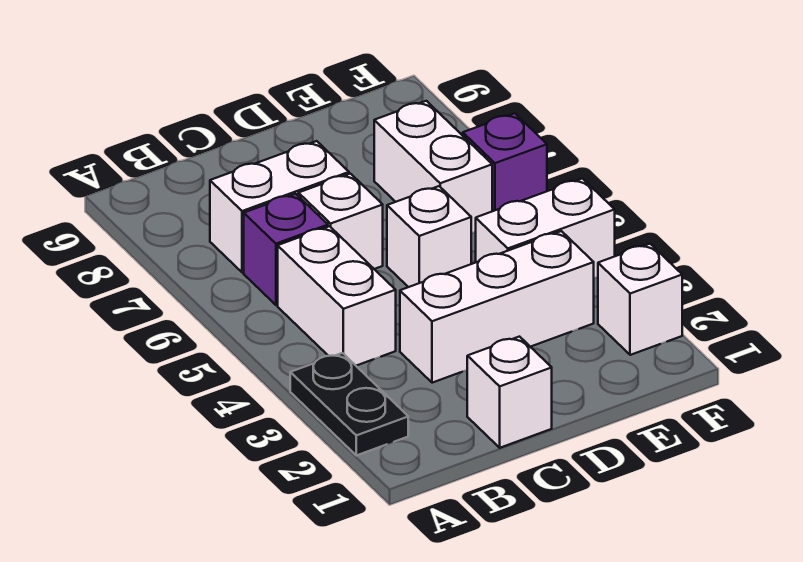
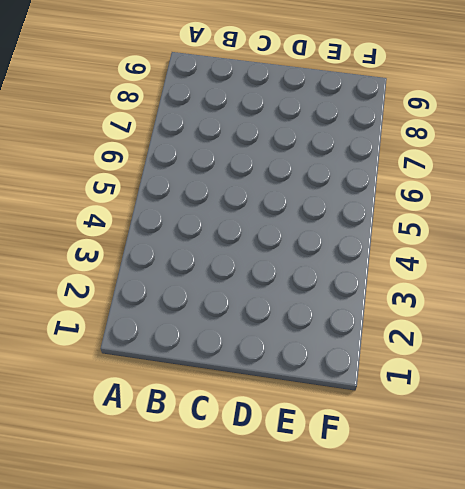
none -> black plate A2:A3 level 1
none -> white brick B4:B5 level 1
none -> purple brick B6 level 1

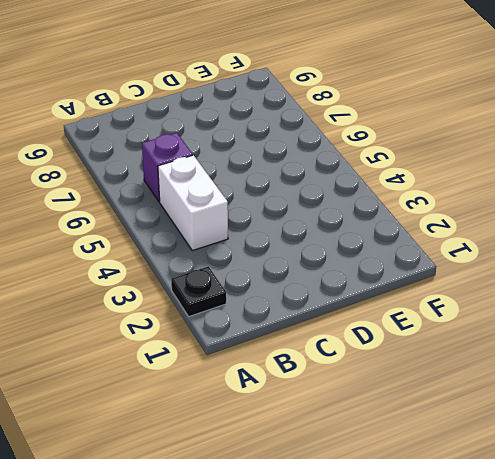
black plate A2 level 1 -> black plate A2:A3 level 1
none -> white brick B7:C7 level 1
none -> white brick C1 level 1
none -> white brick C3:E3 level 1

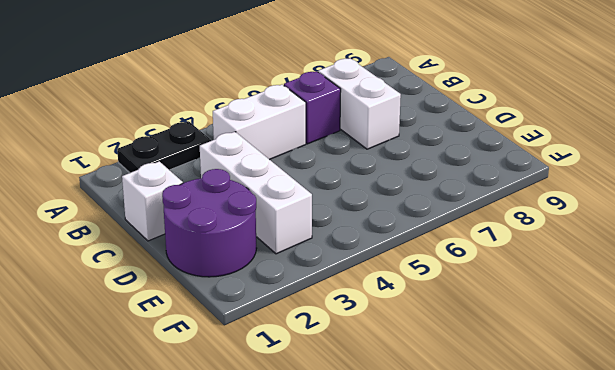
purple round brick D1:E2 level 1 -> none
none -> white brick C6 level 1
none -> white brick D5 level 1
none -> white brick E4:F4 level 1

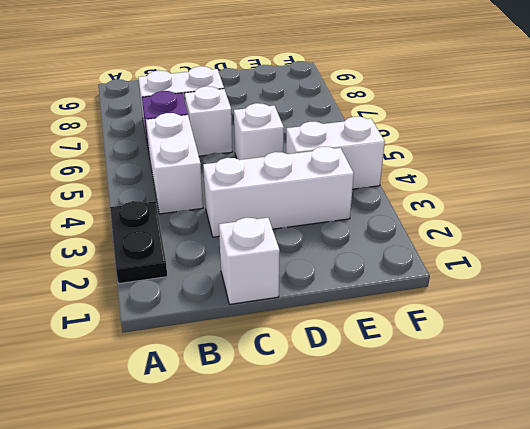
none -> white brick E6:E7 level 1
none -> white brick F2 level 1
none -> purple brick F6 level 1

